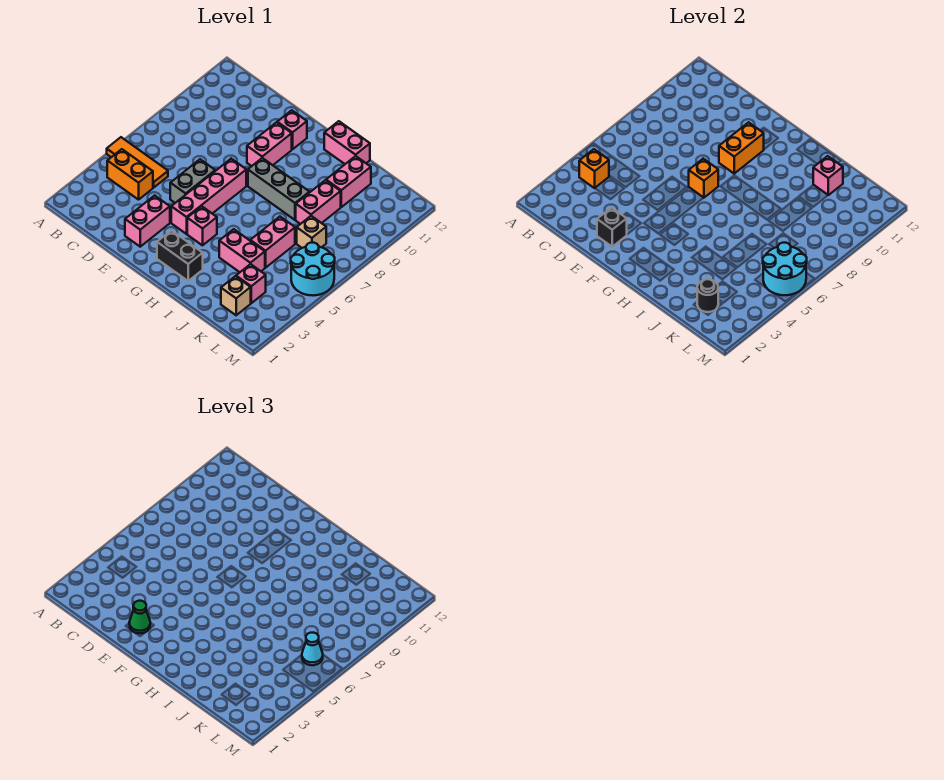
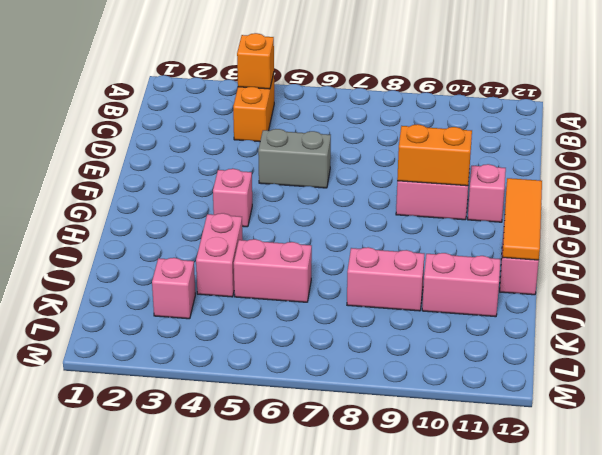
orange tile G12:I12 level 2 -> orange tile A5:C5 level 1
none -> pink brick E2:E3 level 1
none -> pink brick F4:F7 level 1
none -> black brick G2:H2 level 1

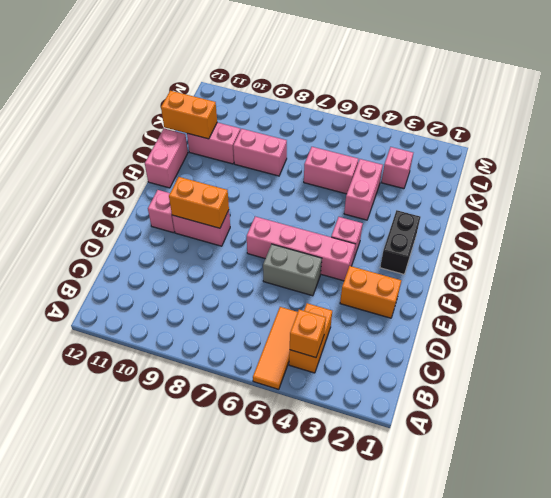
orange brick E2:E3 level 1 -> pink brick E2:E3 level 1
orange brick J11:J12 level 2 -> pink brick J11 level 2
none -> grey brick G8:I8 level 1
none -> tan brick K2 level 1
none -> tan brick K7 level 1

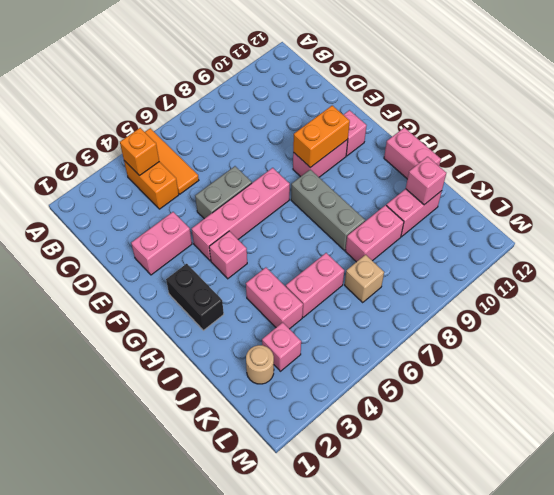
tan round brick K2 level 1 -> tan brick K2 level 1
none -> cyan round brick L5:M6 level 1
none -> black brick E2 level 2
none -> orange brick F7 level 2

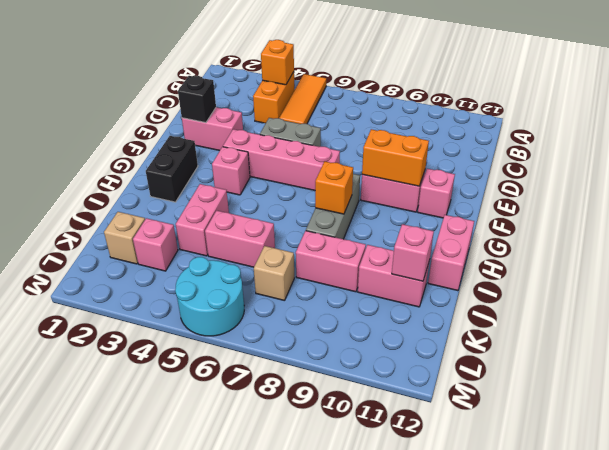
orange brick H8 level 2 -> orange brick F7 level 2
none -> black round brick K2 level 2
none -> cyan round brick L5:M6 level 2
none -> green cone E2 level 3

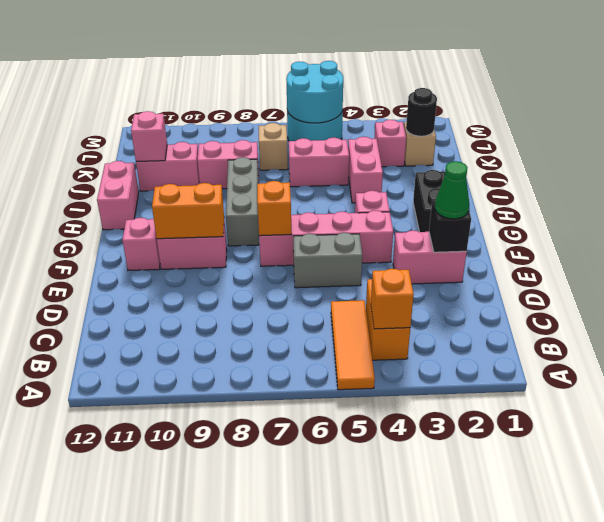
none -> cyan cone L6 level 3

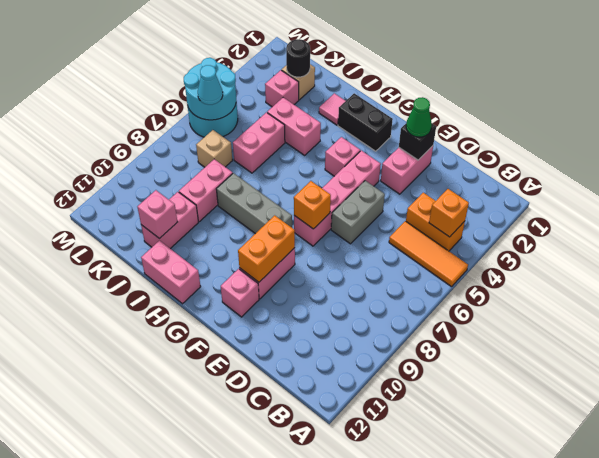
pink tile I2 level 1 -> none

